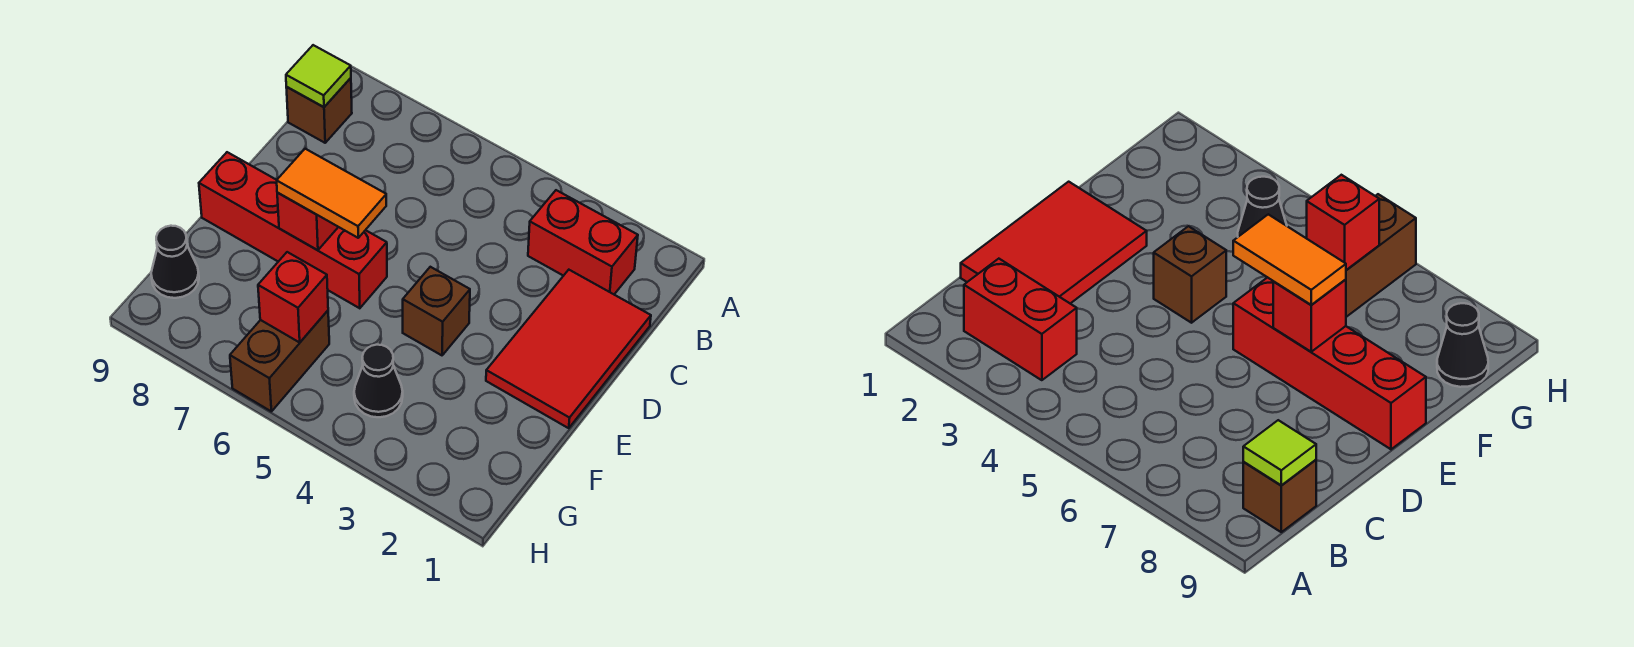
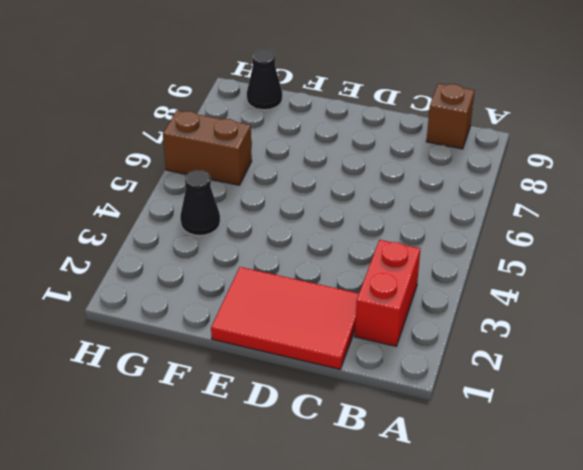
none -> brown brick E4 level 1
none -> red brick E6:E9 level 1
none -> lime tile B9 level 2

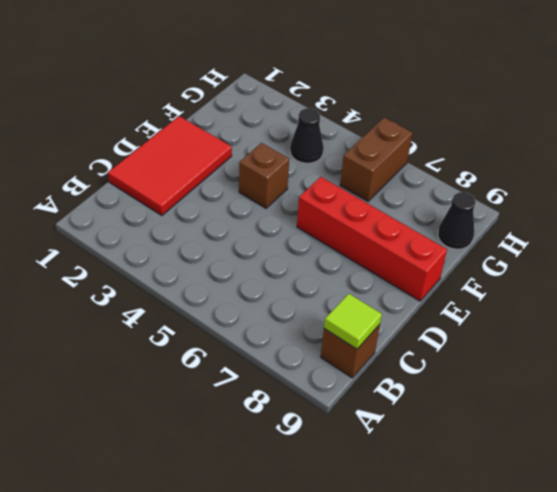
none -> red brick B2:B3 level 1
none -> red brick E7 level 2
none -> red brick G6 level 2

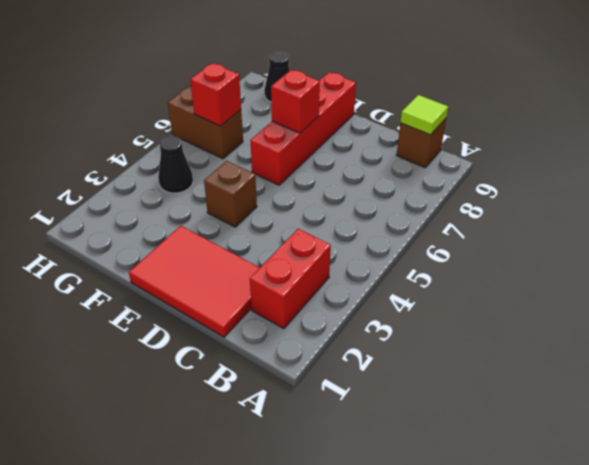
none -> orange tile E6:E7 level 3

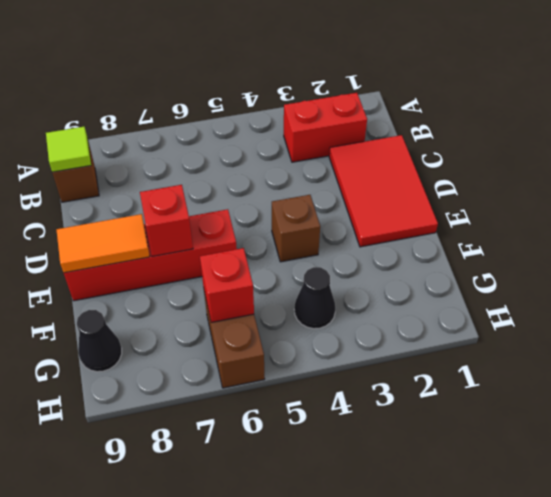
orange tile E8:E9 level 2 -> orange tile E6:E7 level 3

